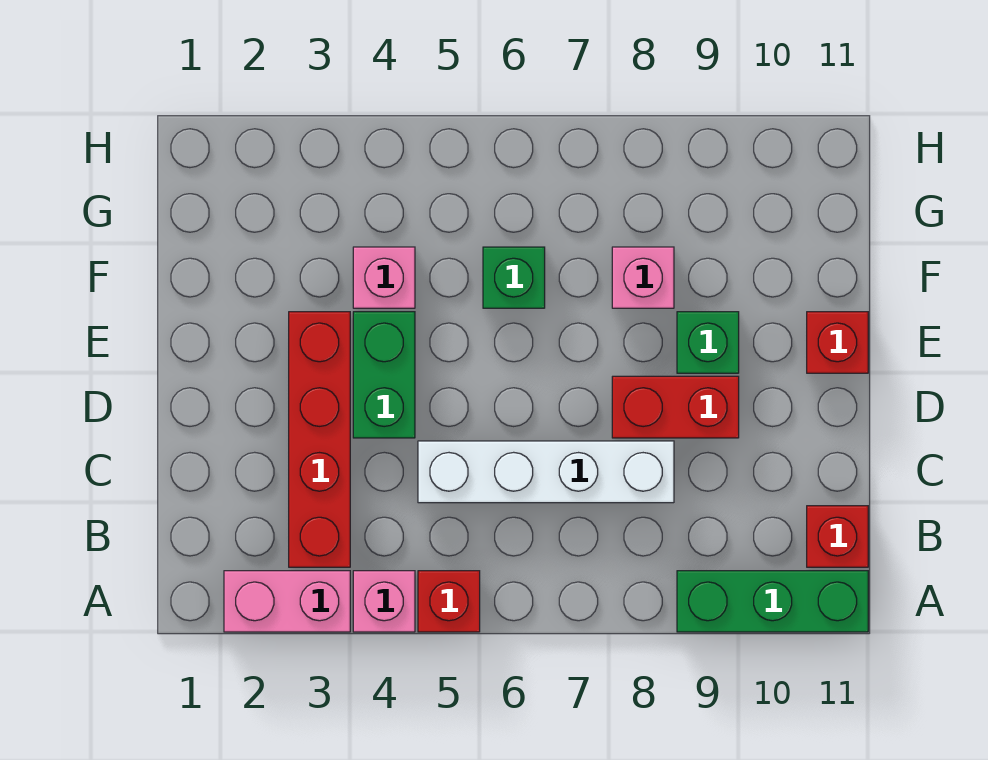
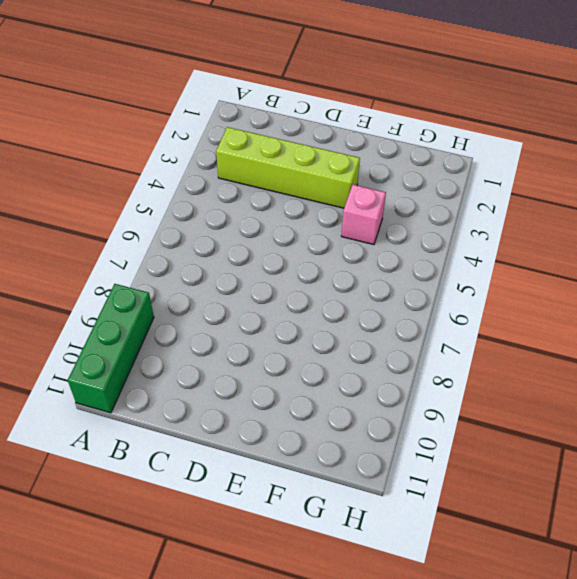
lime brick B3:E3 level 1 -> red brick B3:E3 level 1
none -> pink brick A2:A3 level 1
none -> pink brick A4 level 1
none -> red brick A5 level 1

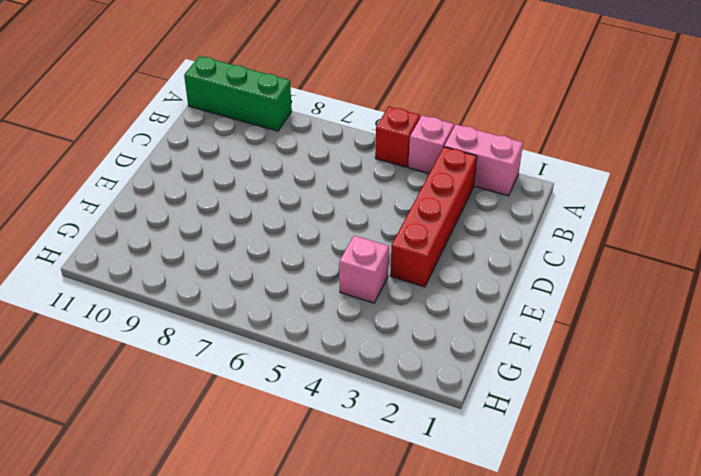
none -> red brick B11 level 1
none -> white brick C5:C8 level 1
none -> green brick D4:E4 level 1

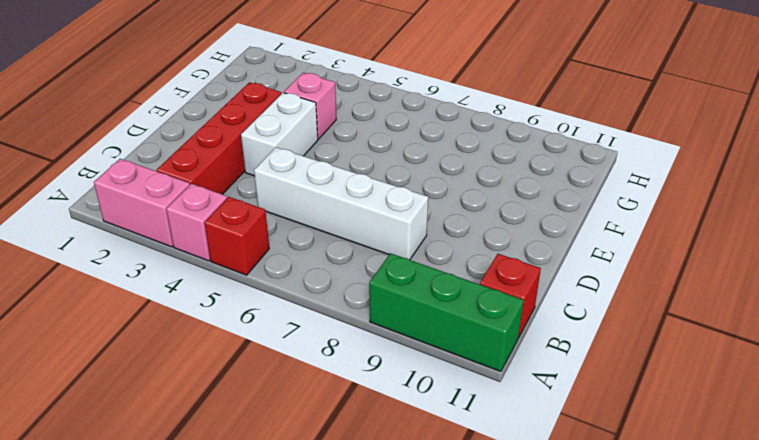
white brick D4:E4 level 1 -> green brick D4:E4 level 1
none -> red brick D8:D9 level 1
none -> green brick E9 level 1
none -> red brick E11 level 1

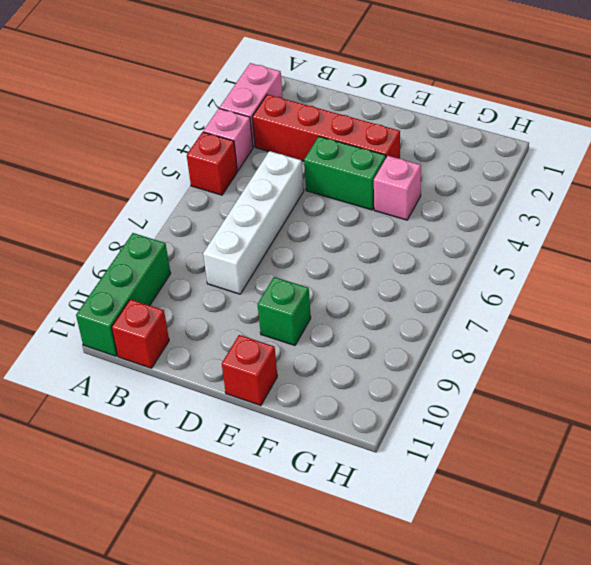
none -> red brick D8:D9 level 1
none -> green brick F6 level 1
none -> pink brick F8 level 1

